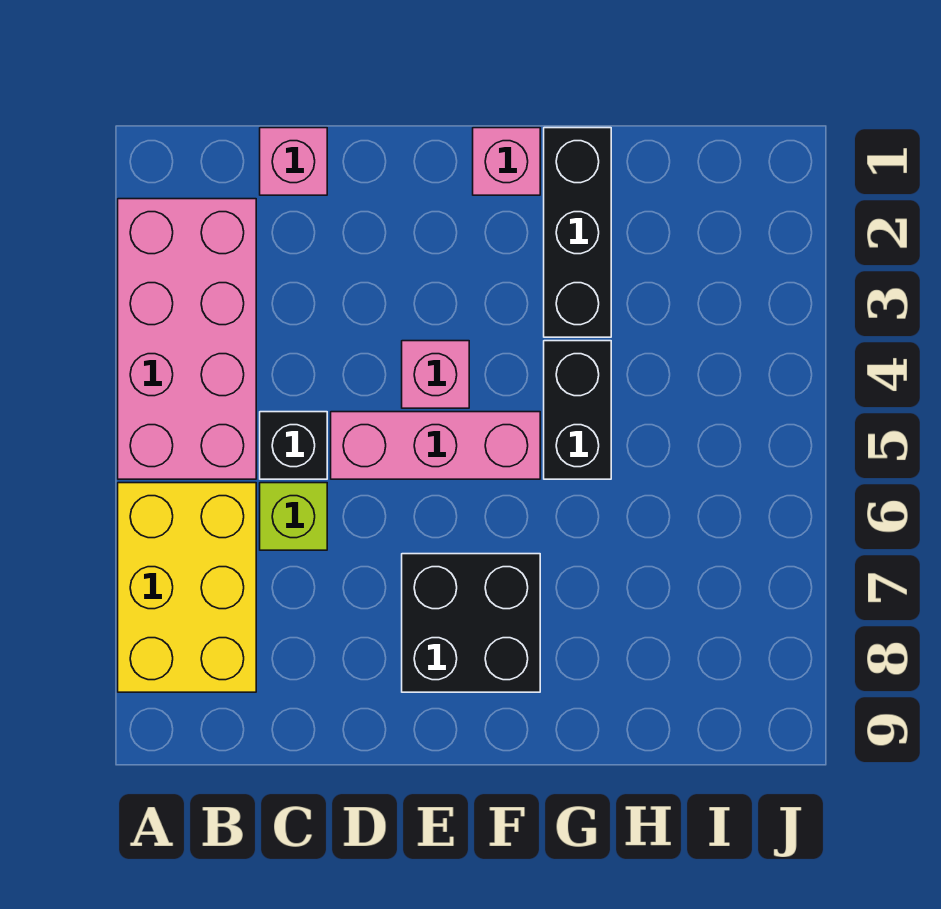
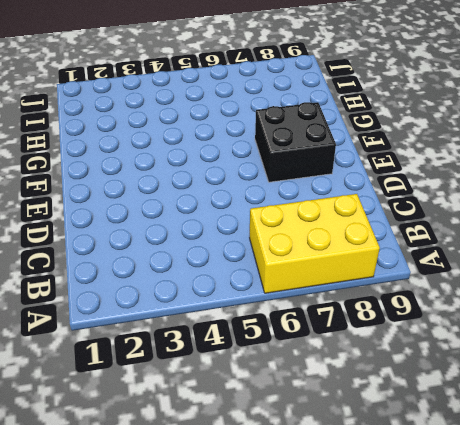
none -> pink brick A2:B5 level 1
none -> pink brick C1 level 1

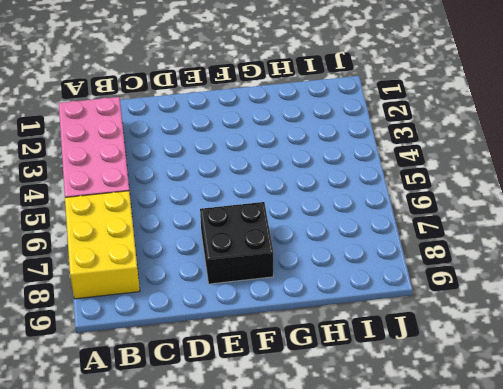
none -> pink brick C1 level 1
none -> black brick C5 level 1

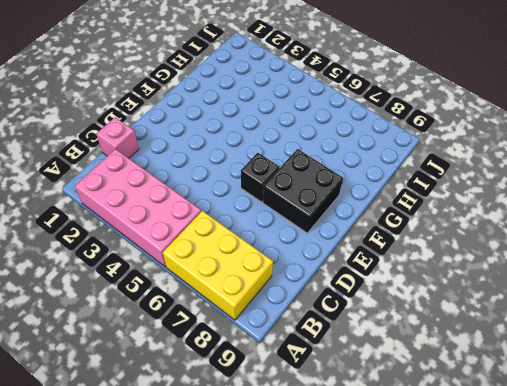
black brick E6 level 1 -> black brick C5 level 1
none -> lime brick C6 level 1
none -> pink brick D5:F5 level 1

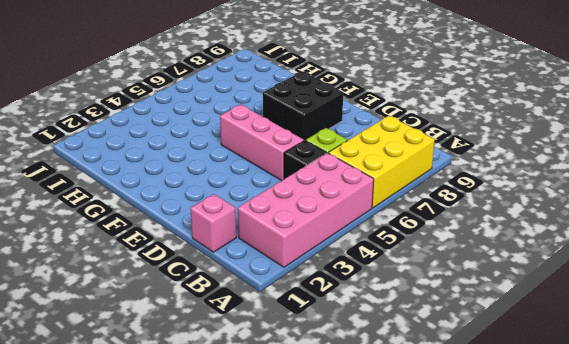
none -> pink brick E4 level 1
none -> pink brick F1 level 1

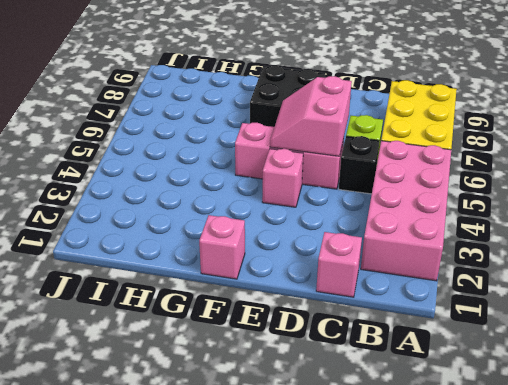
pink slope D5:E6 level 2 top D -> none
none -> black brick G1:G3 level 1
none -> black brick G4:G5 level 1

